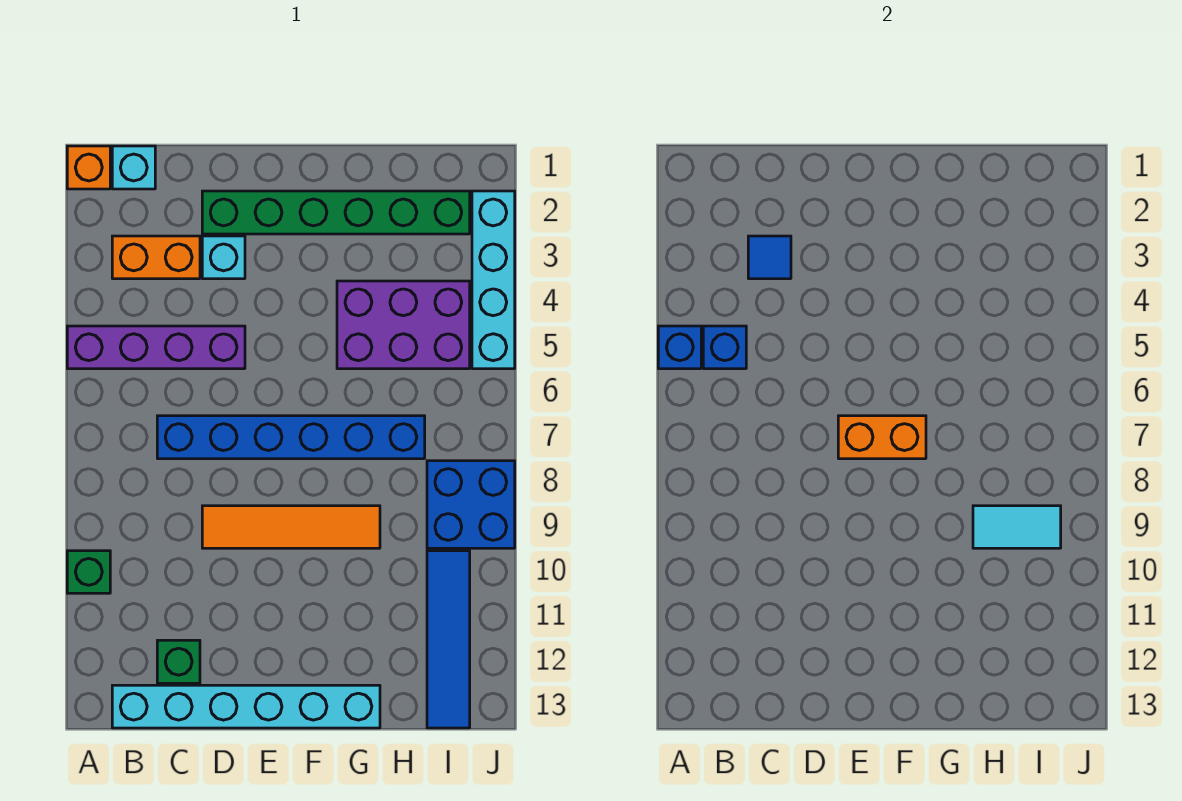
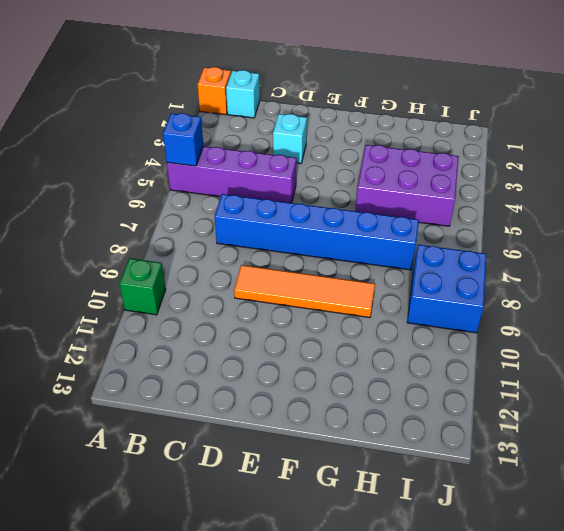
none -> orange brick B3:C3 level 1
none -> cyan brick B13:G13 level 1
none -> green brick C12 level 1

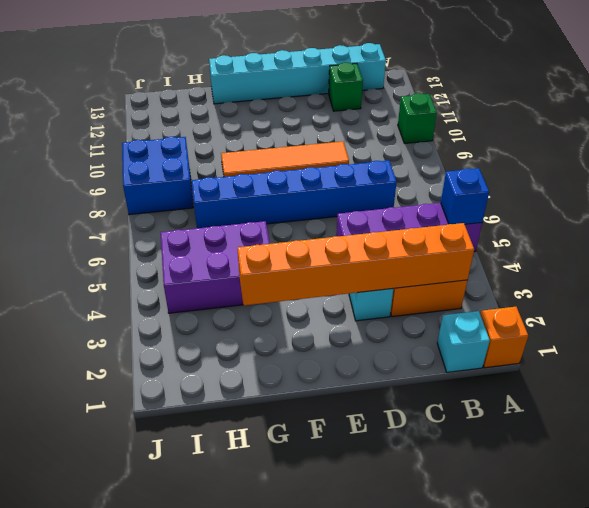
orange brick B3:G3 level 2 -> blue tile C3 level 2
none -> green brick D2:I2 level 1
none -> blue tile I10:I13 level 1
none -> cyan brick J2:J5 level 1

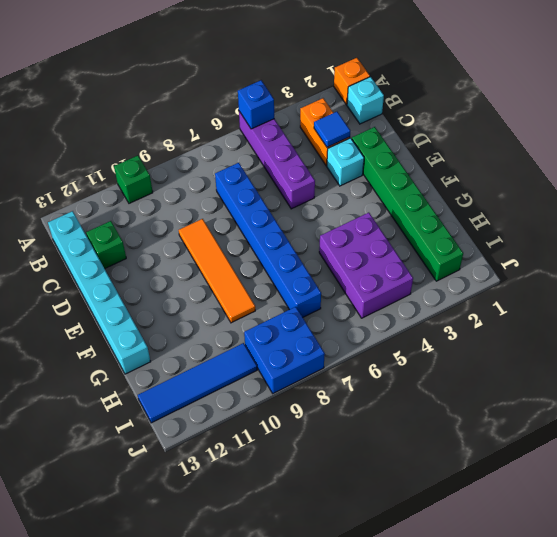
none -> cyan brick J2:J5 level 1
none -> blue brick B5 level 2
none -> orange brick E7:F7 level 2

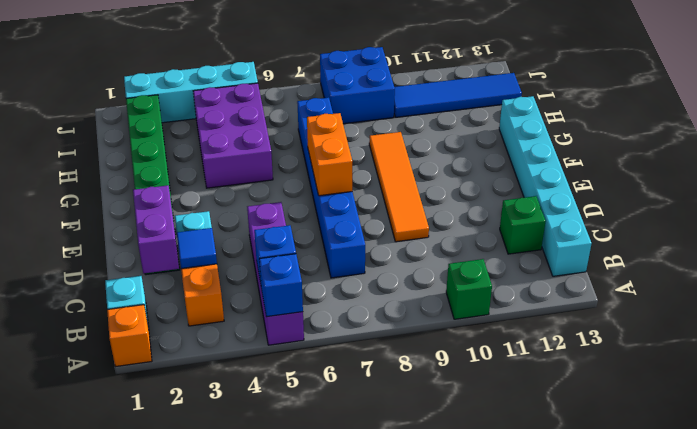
purple brick C2:D2 level 2 -> none
none -> cyan tile H9:I9 level 2

